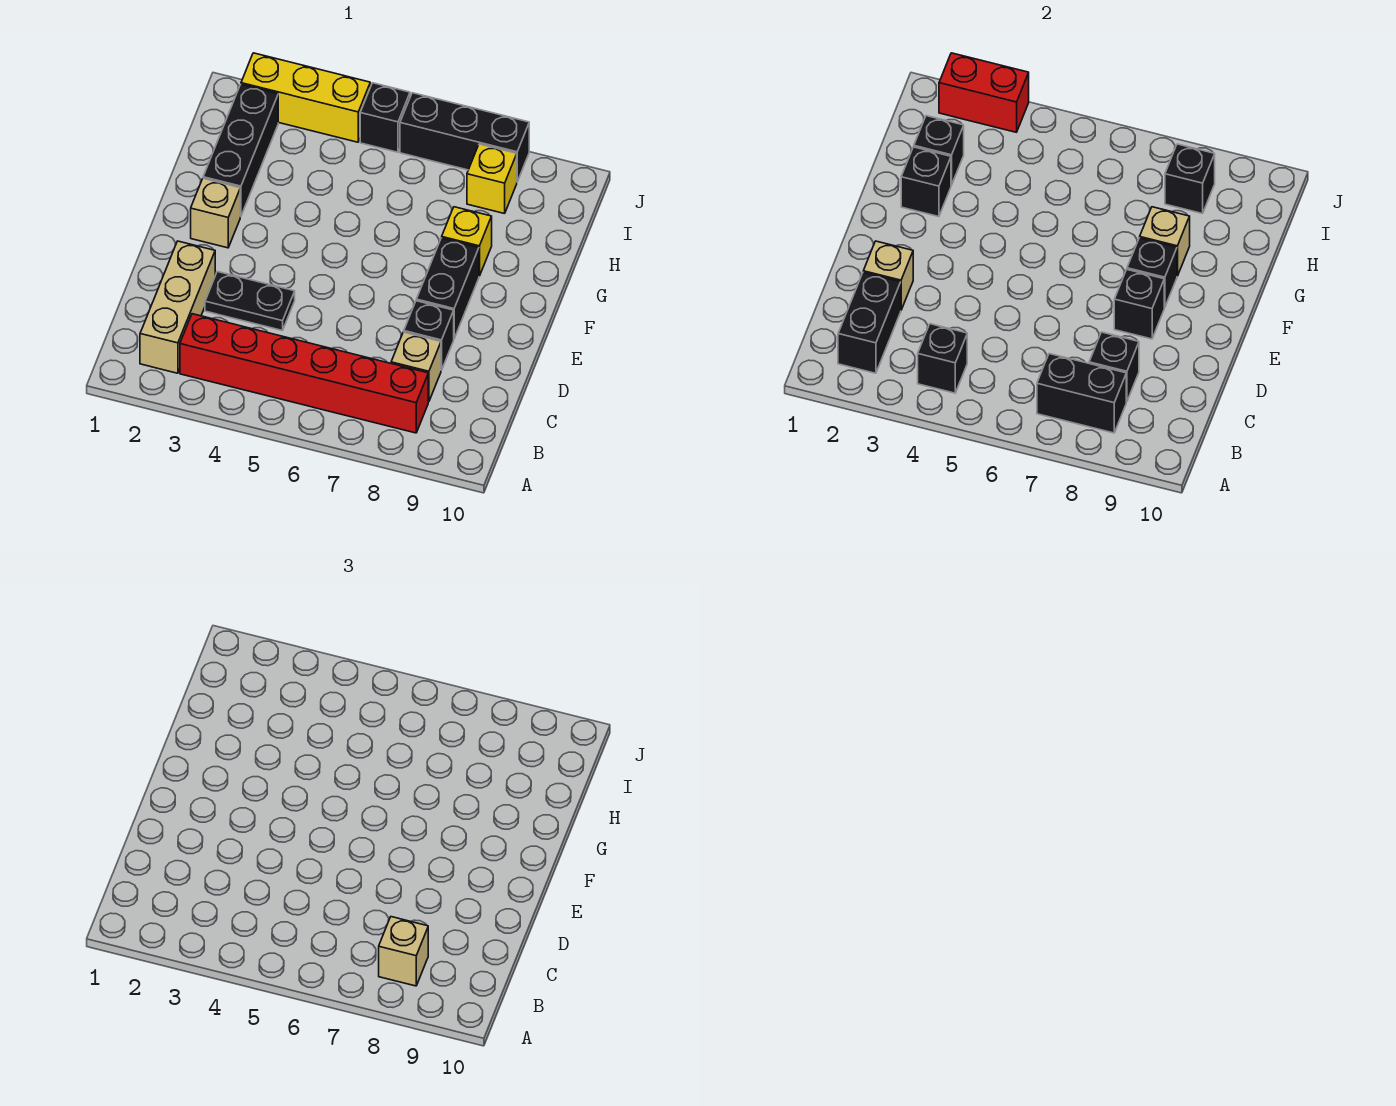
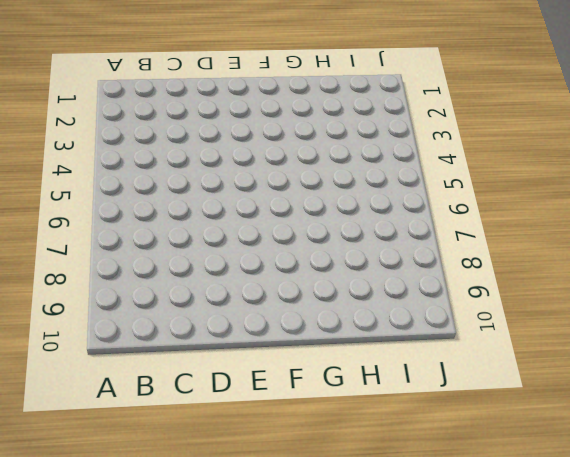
none -> tan brick B2:D2 level 1
none -> red brick B3:B8 level 1
none -> tan brick C8 level 1

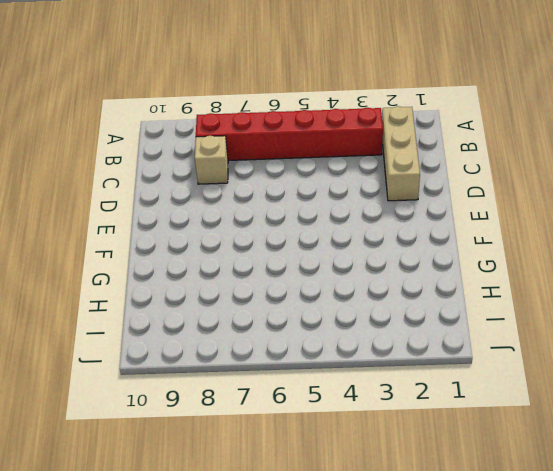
none -> black plate D3:D4 level 1
none -> black brick D8 level 1
none -> black brick E8:F8 level 1

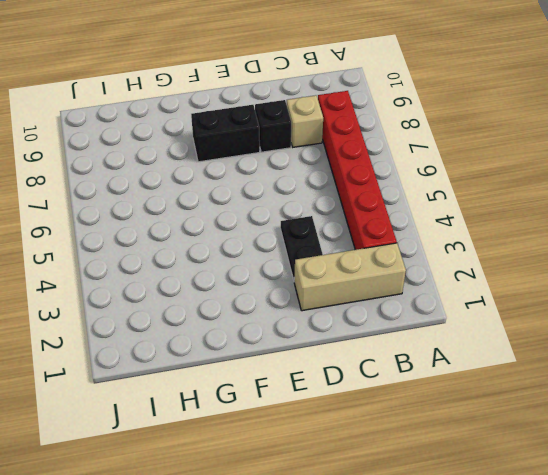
none -> tan brick F2 level 1
none -> black brick G2:I2 level 1
none -> yellow brick G8 level 1

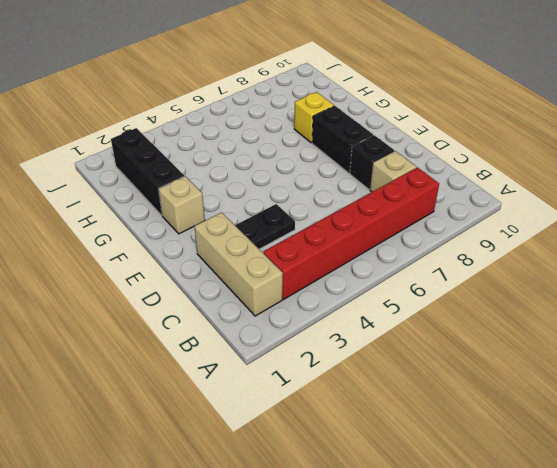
none -> yellow brick I8 level 1
none -> yellow brick J2:J4 level 1
none -> black brick J5 level 1

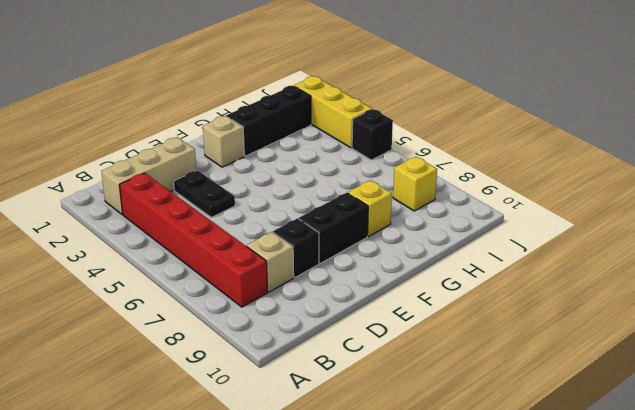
none -> black brick J6:J8 level 1
none -> black brick B2:C2 level 2
none -> black brick B4 level 2

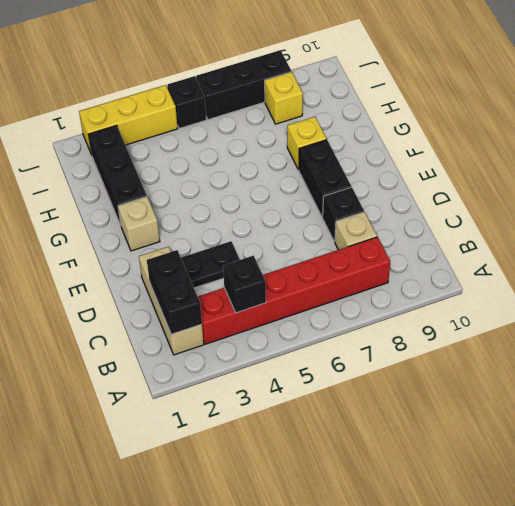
none -> black brick B7:B8 level 2
none -> black brick C8 level 2
none -> tan brick D2 level 2

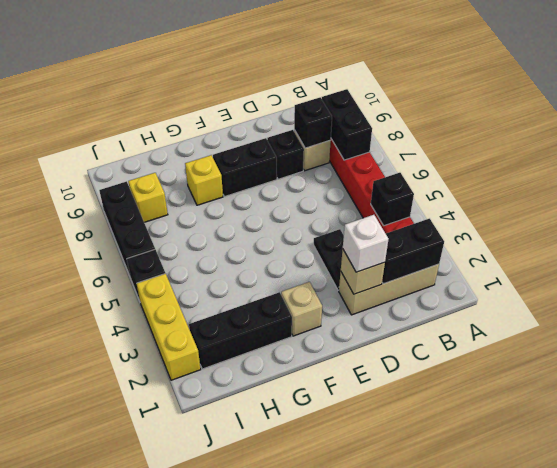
white brick D2 level 3 -> none
none -> black brick E8 level 2
none -> black brick F8 level 2
none -> black brick G2 level 2

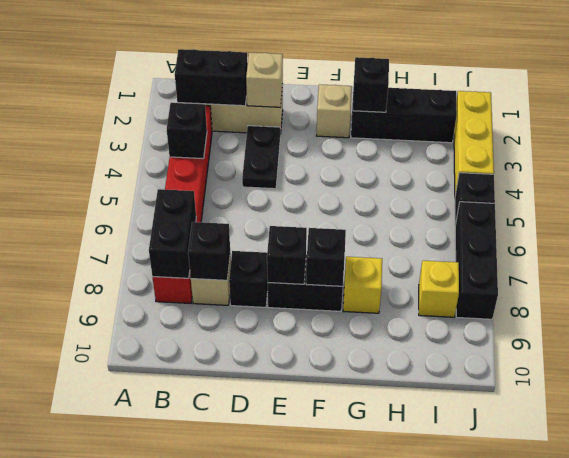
none -> tan brick G8 level 2
none -> black brick H2 level 2
none -> black brick I8 level 2

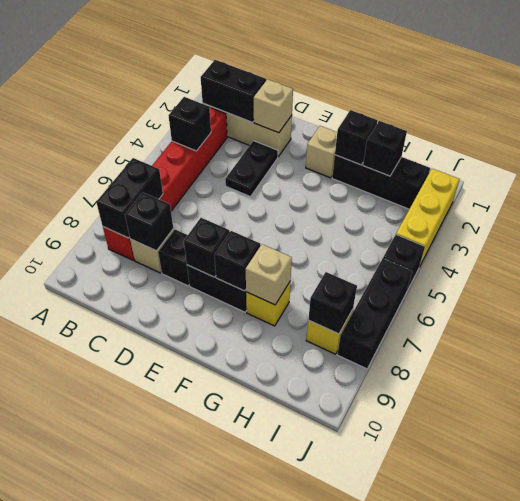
none -> red brick J2:J3 level 2
none -> tan brick B8 level 3

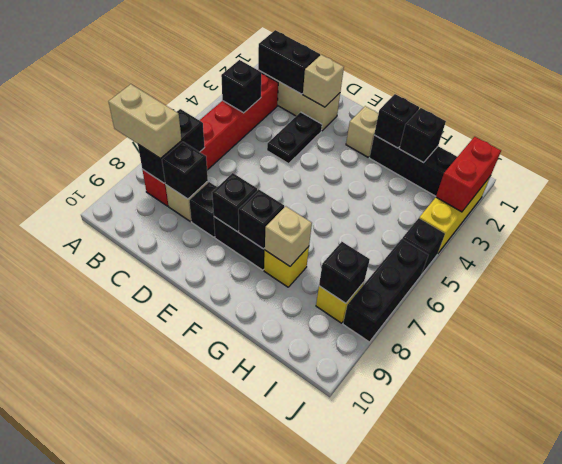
tan brick A8:B8 level 3 -> tan brick B8 level 3

